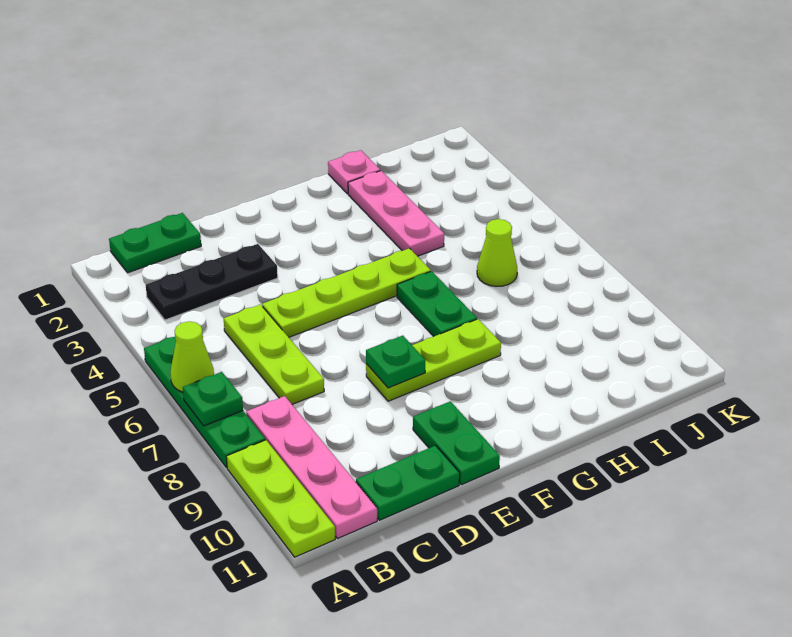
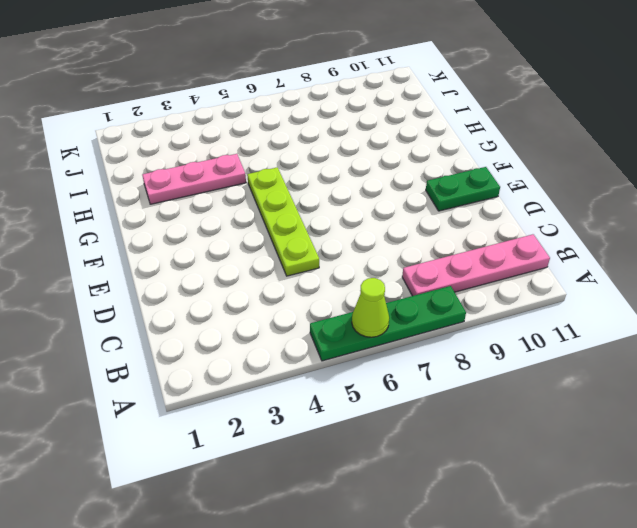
none -> lime plate A9:A11 level 1
none -> green plate B1:C1 level 1
none -> black plate B3:D3 level 1

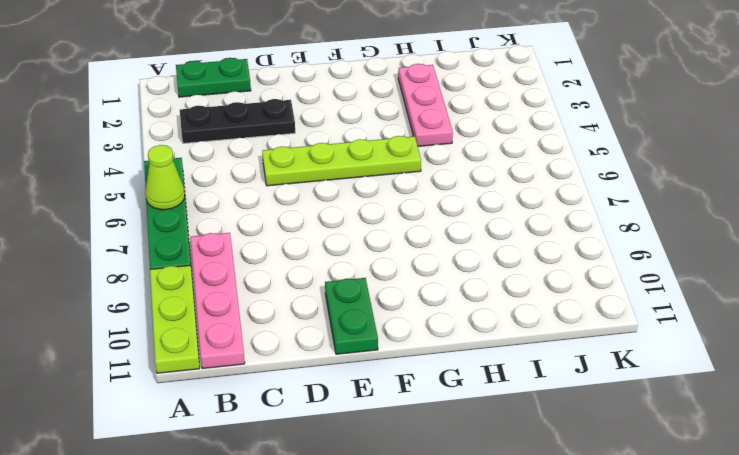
none -> lime plate C5:C7 level 1
none -> green plate C11:D11 level 1
none -> lime plate E8:G8 level 1

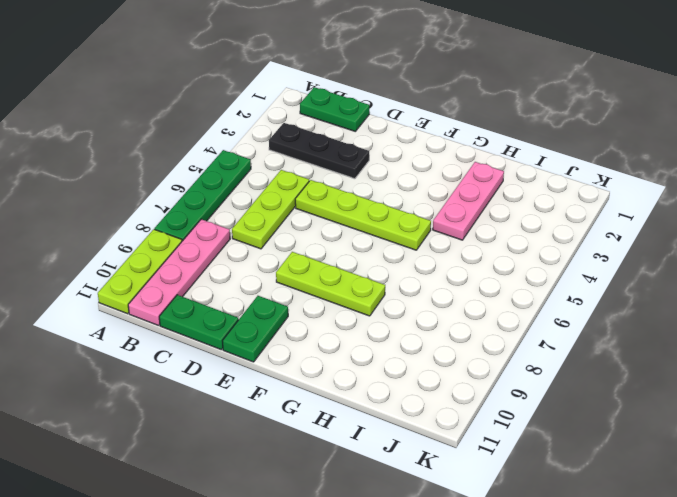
none -> green plate G6:G7 level 1
none -> pink plate H1 level 1
none -> lime cone I6 level 1

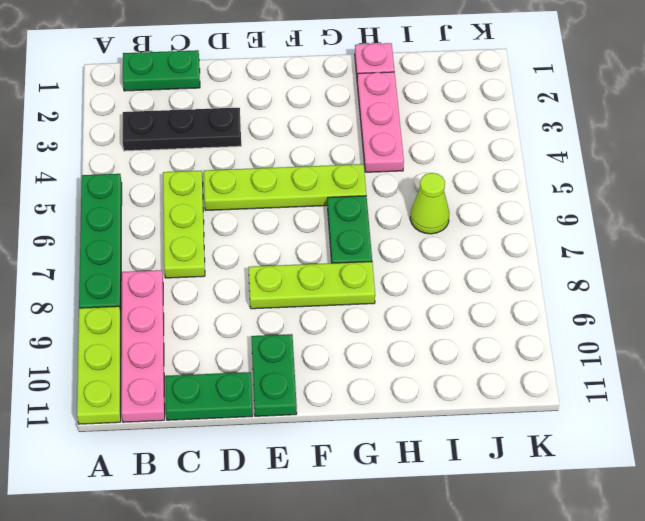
none -> lime cone A6 level 2
none -> green plate A7 level 2
none -> green plate E8 level 2

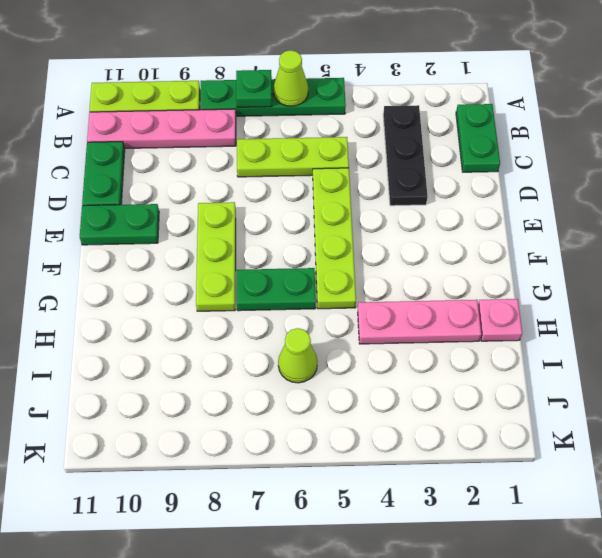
none -> green plate E8 level 2

